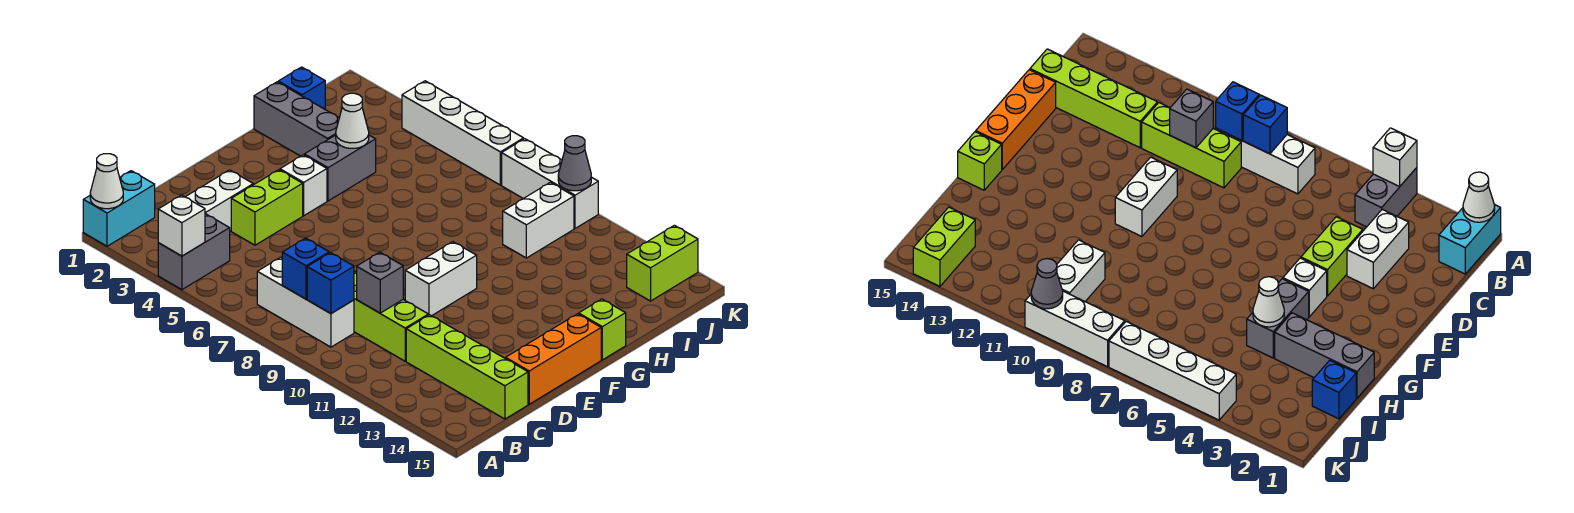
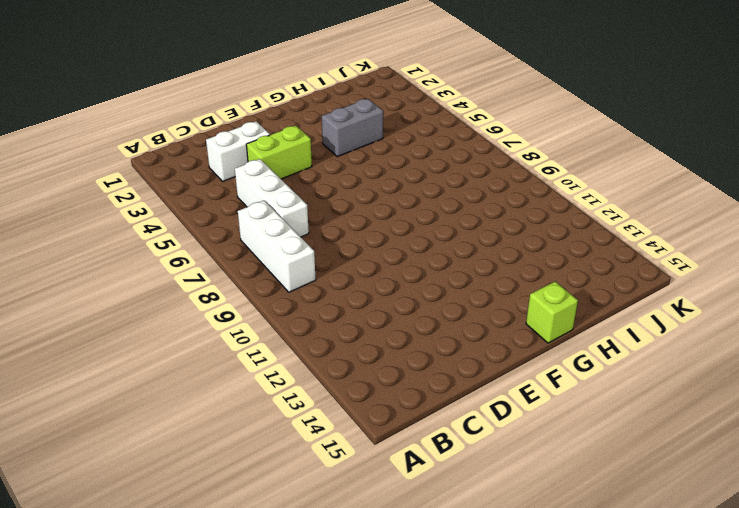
white brick C5:C7 level 1 -> white brick K8:K10 level 1
none -> cyan brick A1:B1 level 1
none -> grey brick A4:B4 level 1
none -> lime brick C9:C11 level 1

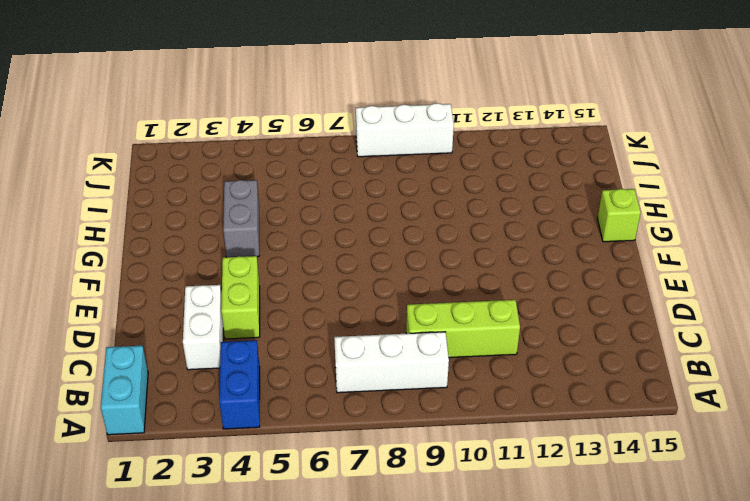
blue brick A4:B4 level 1 -> grey brick A4:B4 level 1
none -> lime brick C12:C15 level 1
none -> orange brick D15:F15 level 1
none -> white brick E10:F10 level 1

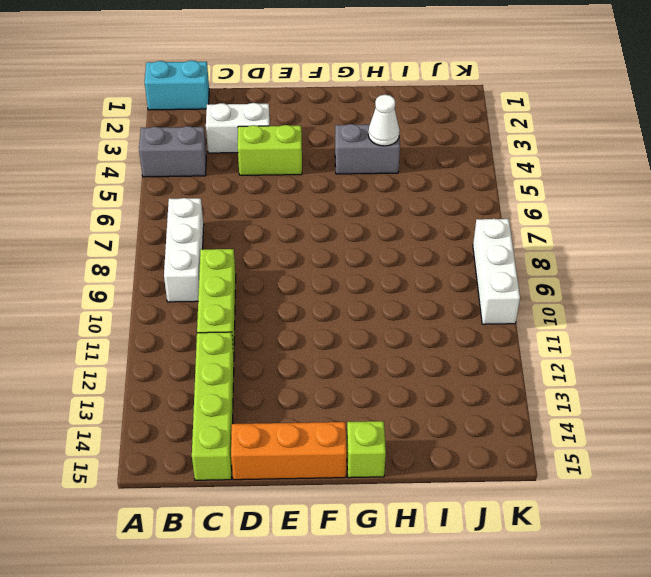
none -> white brick E10:F10 level 1
none -> white brick F4 level 1
none -> grey brick H1:H3 level 1

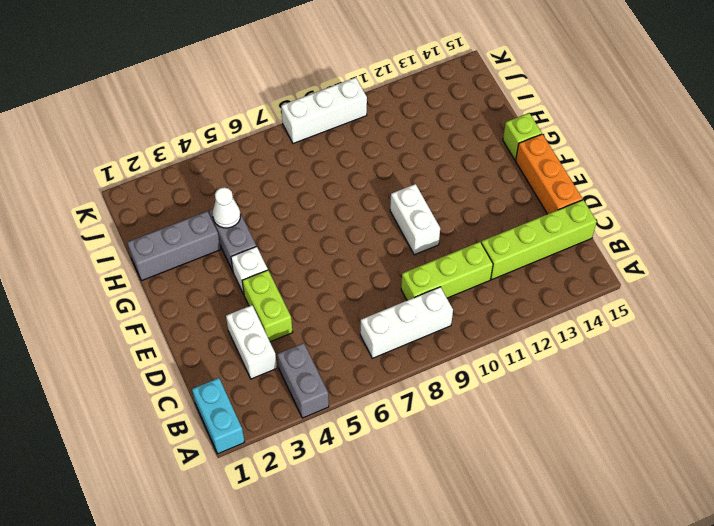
none -> blue brick I1 level 1
none -> white brick I10:J10 level 1
none -> lime brick J14:K14 level 1

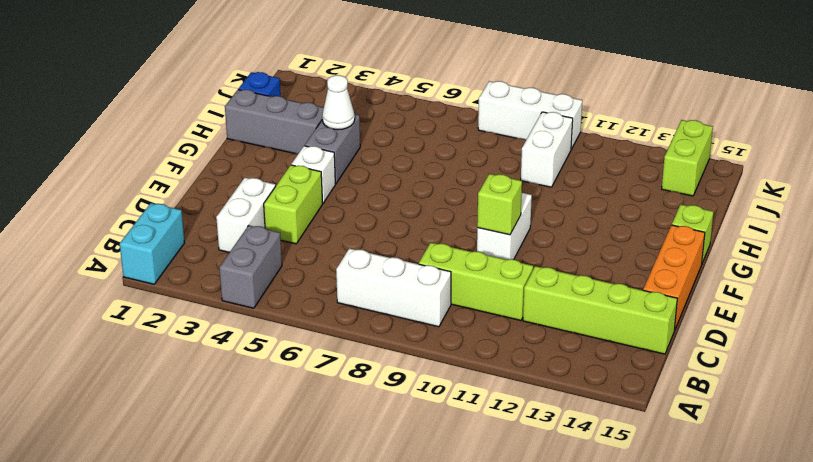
lime brick E10 level 2 -> none
none -> white brick K4:K7 level 1
none -> white cone A1 level 2
none -> white brick A4 level 2

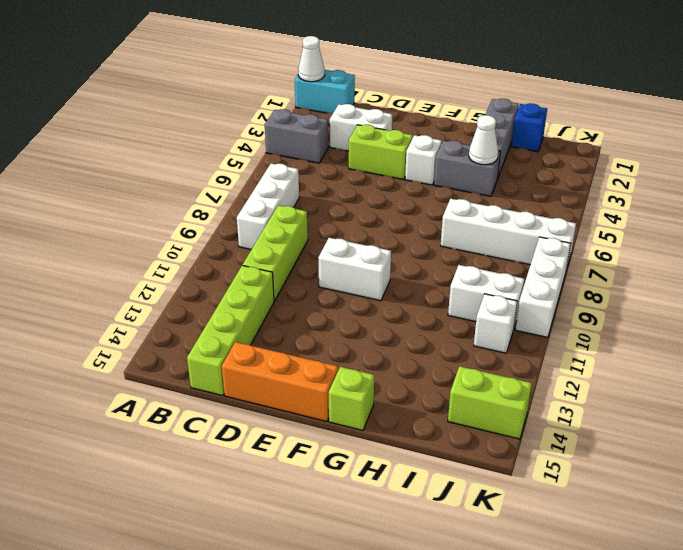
white brick H7:K7 level 1 -> white brick K4:K7 level 1
white brick J11 level 1 -> white brick A4 level 2
none -> blue brick B8 level 2
none -> blue brick B9 level 2
none -> grey brick C10 level 2

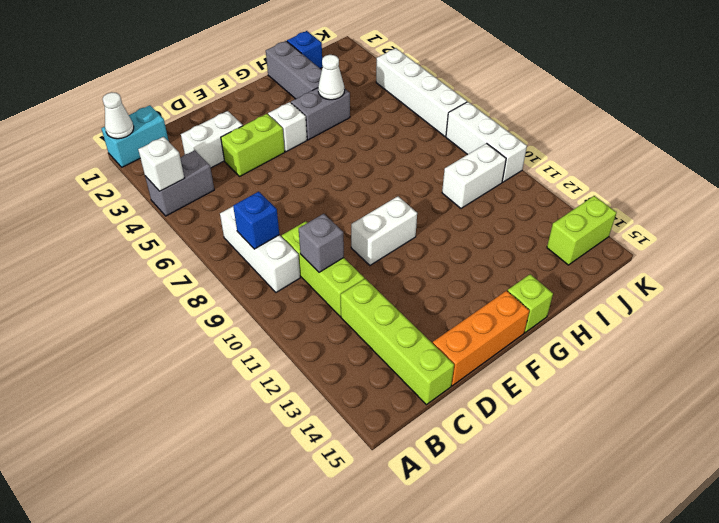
none -> blue brick B9 level 2
none -> grey cone K10 level 2

